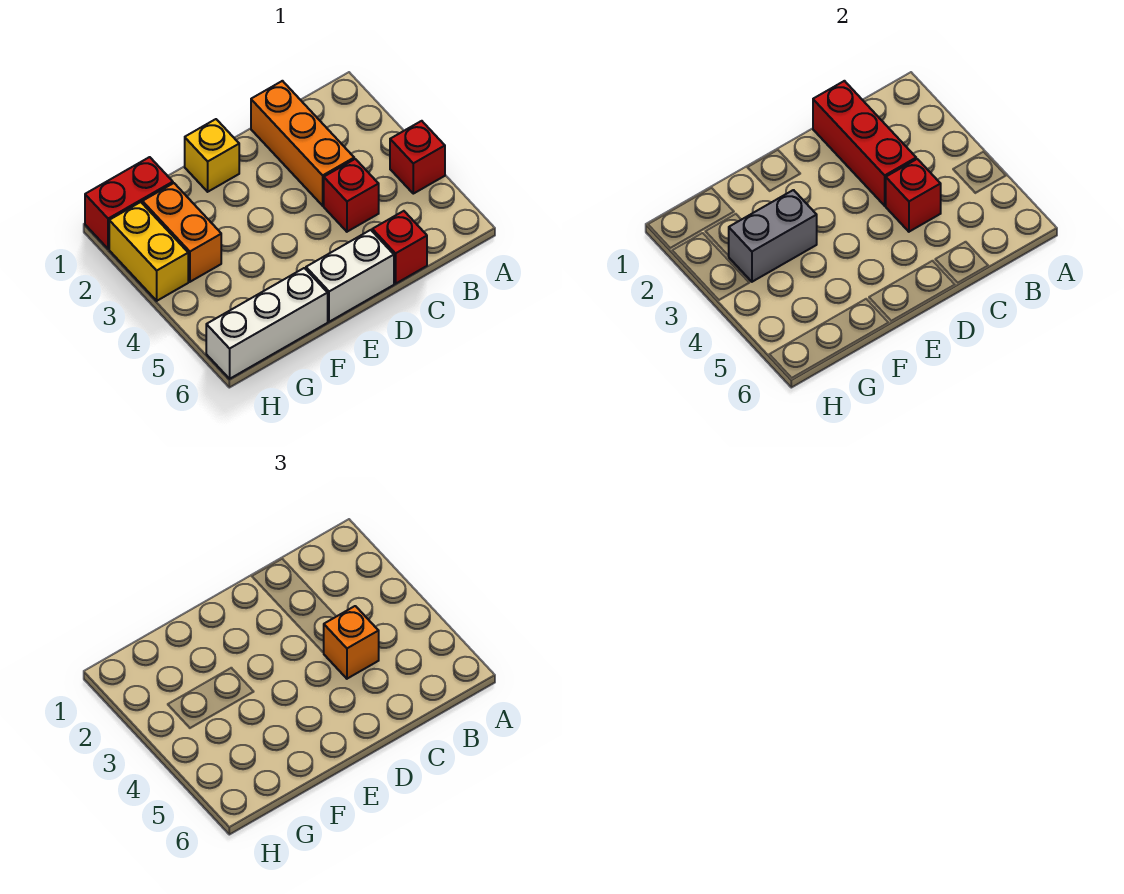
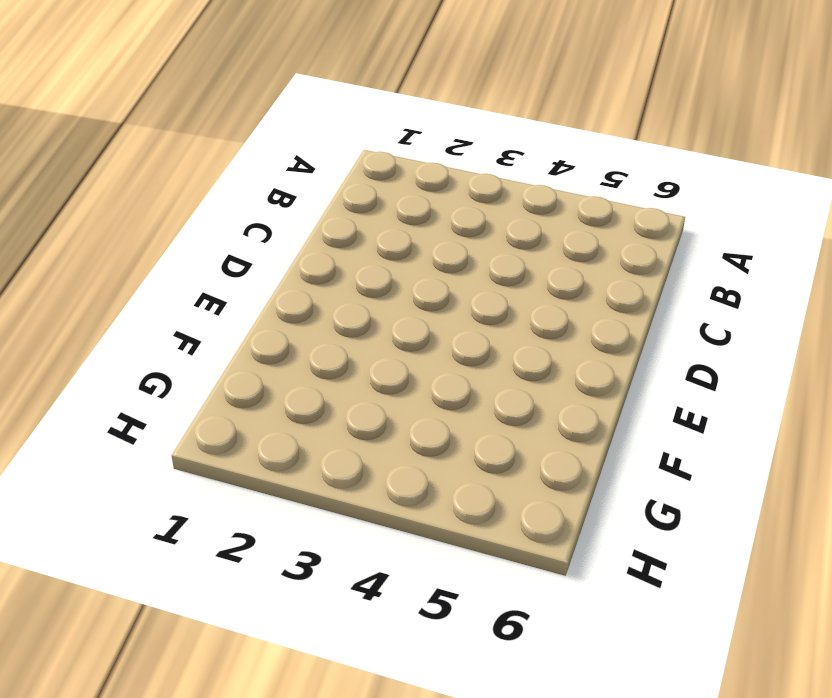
none -> red brick A4 level 1
none -> orange brick C1:C3 level 1
none -> red brick C4 level 1

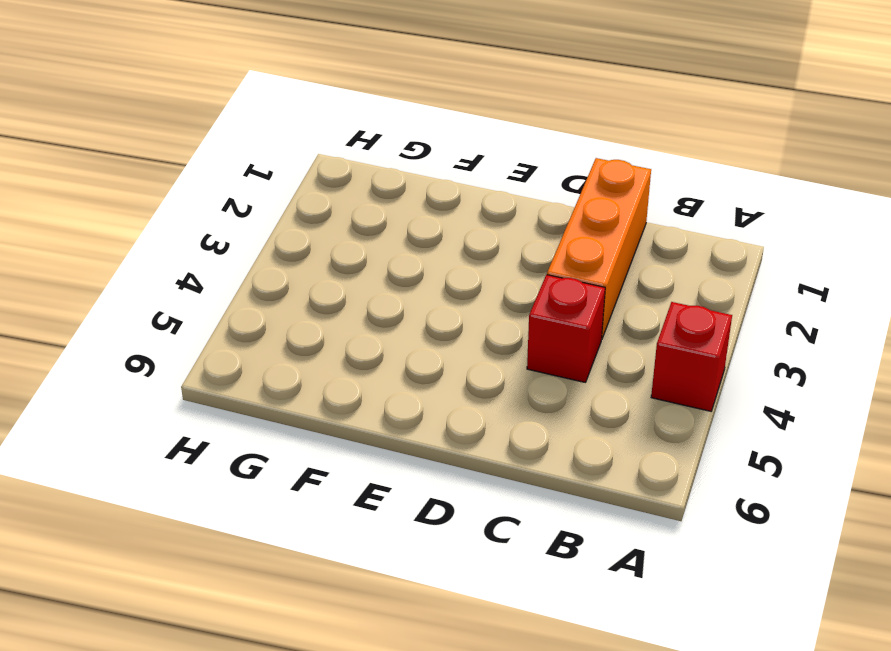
none -> red brick C6 level 1
none -> white brick D6:E6 level 1
none -> yellow brick E1 level 1

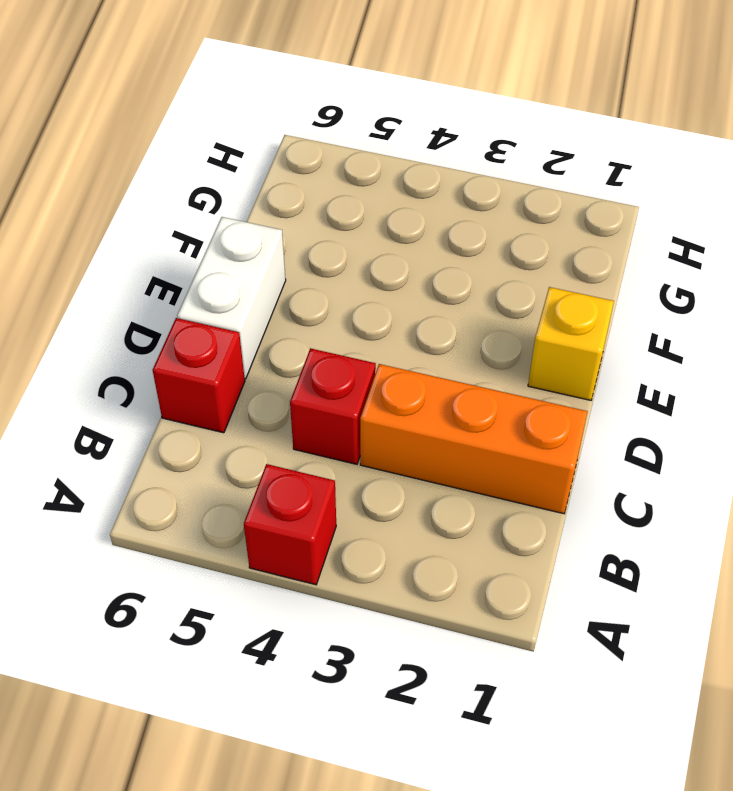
none -> white brick F6:H6 level 1
none -> red brick G1:H1 level 1
none -> orange brick G2:G3 level 1

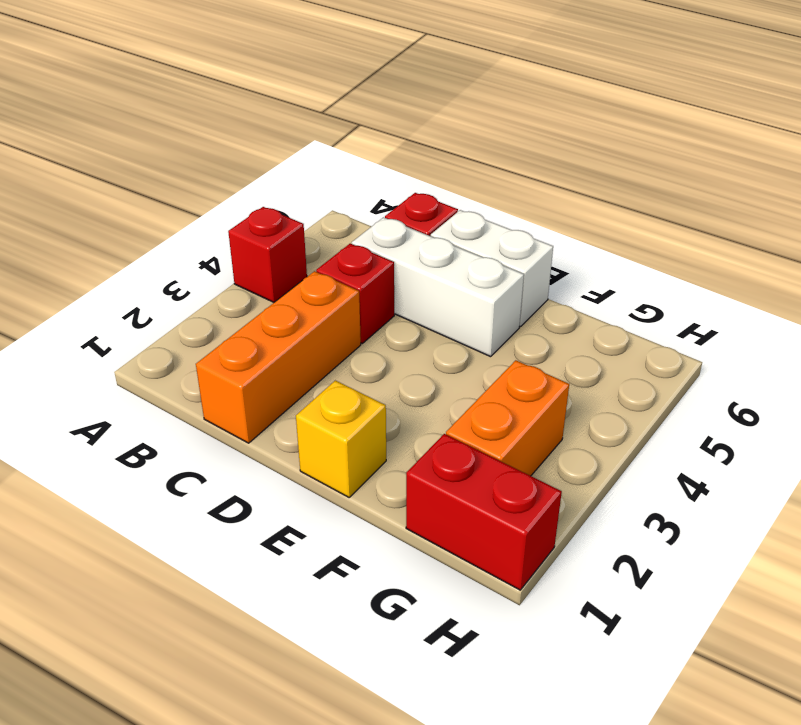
white brick C5:E5 level 1 -> white brick F6:H6 level 1
none -> yellow brick H2:H3 level 1
none -> red brick C1:C3 level 2
none -> red brick C4 level 2

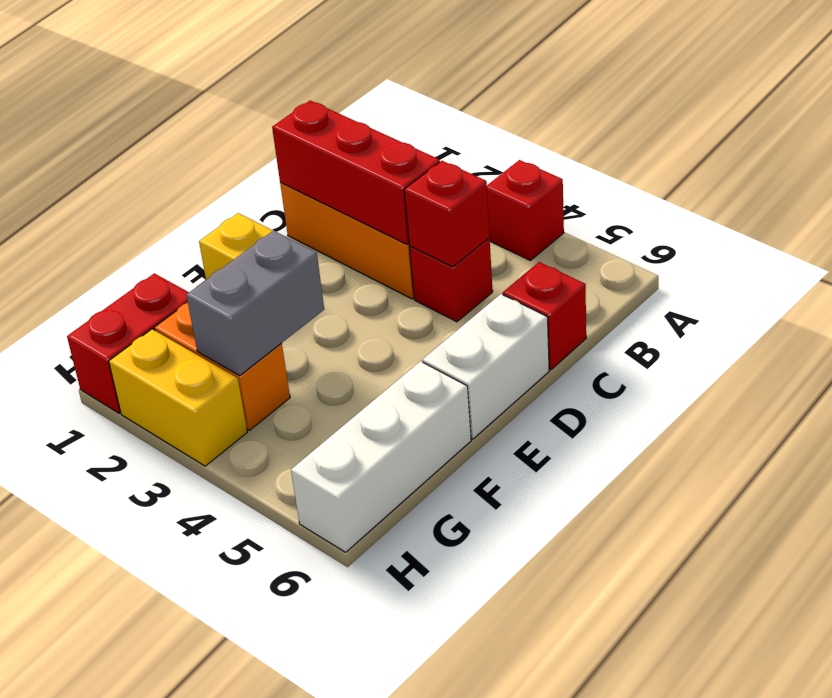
none -> orange brick C4 level 3

